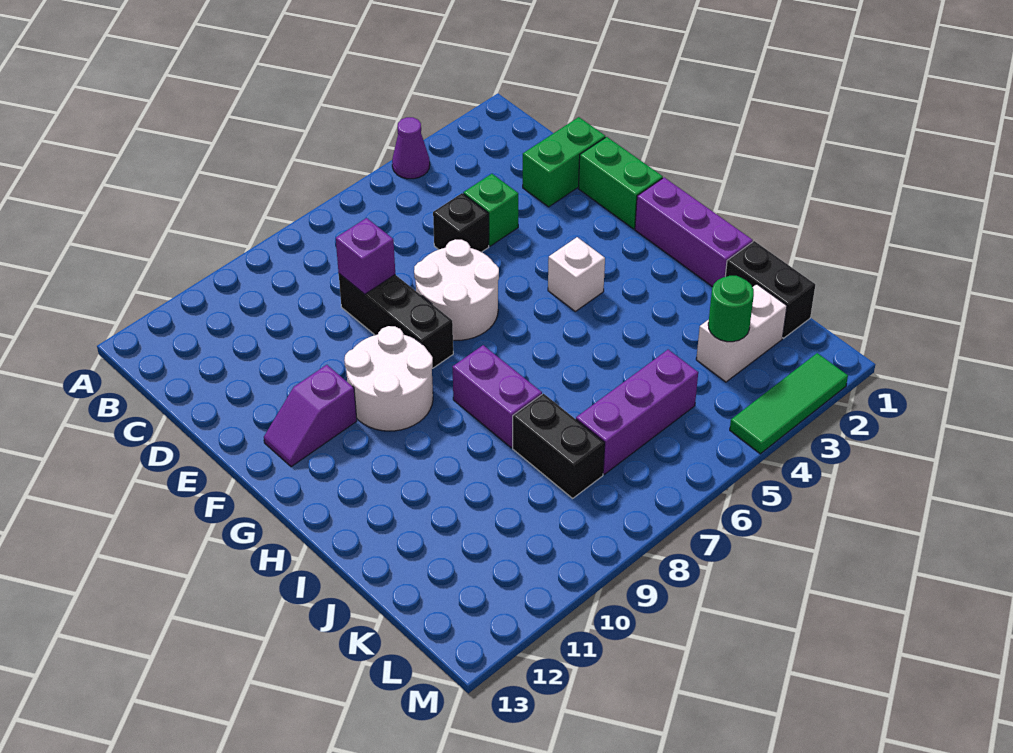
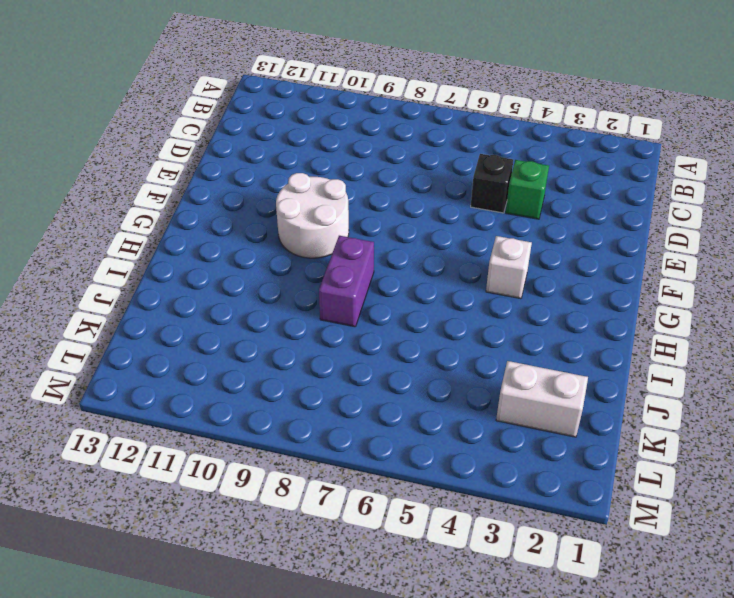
none -> purple cone A4 level 1
none -> green brick D1:D2 level 1
none -> black brick D8:F8 level 1

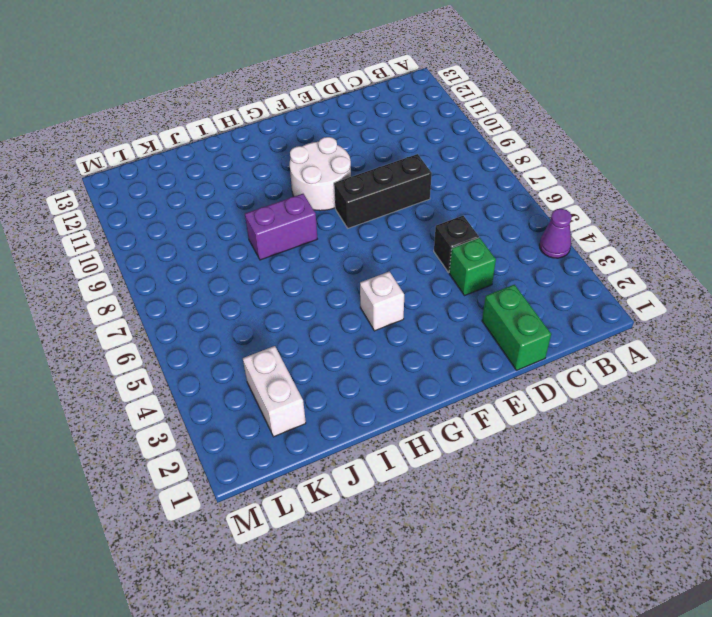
none -> green brick E1:F1 level 1
none -> white round brick E6:F7 level 1
none -> purple slope F11:F12 level 1 top 11

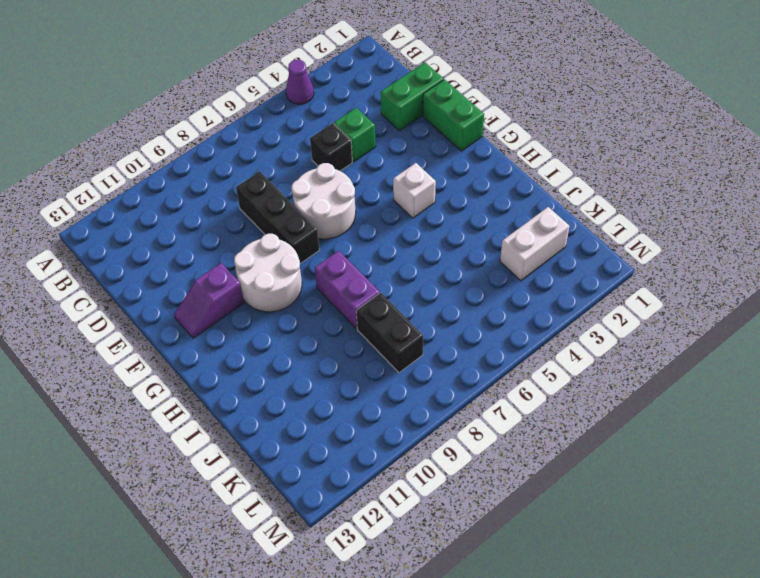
none -> purple brick G1:I1 level 1
none -> black brick J1:K1 level 1
none -> purple brick K5:K7 level 1

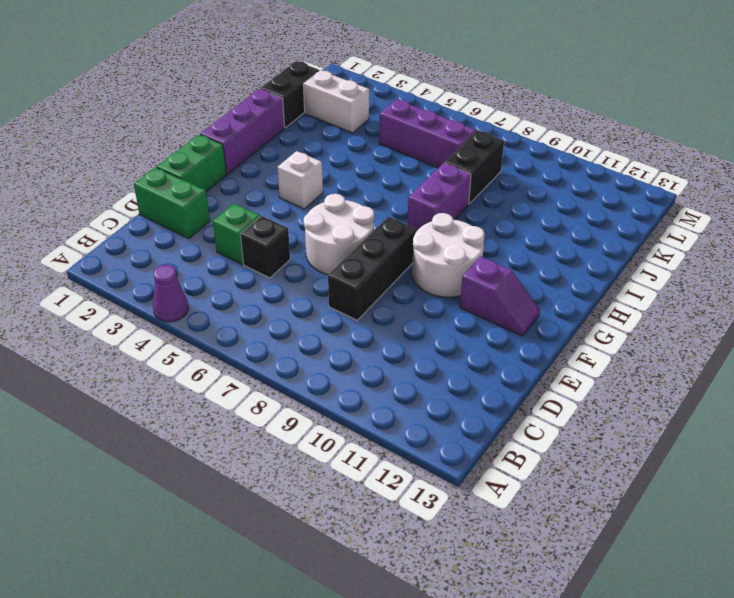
none -> green tile M2:M4 level 1
none -> purple brick D8 level 2
none -> green round brick K3 level 2

